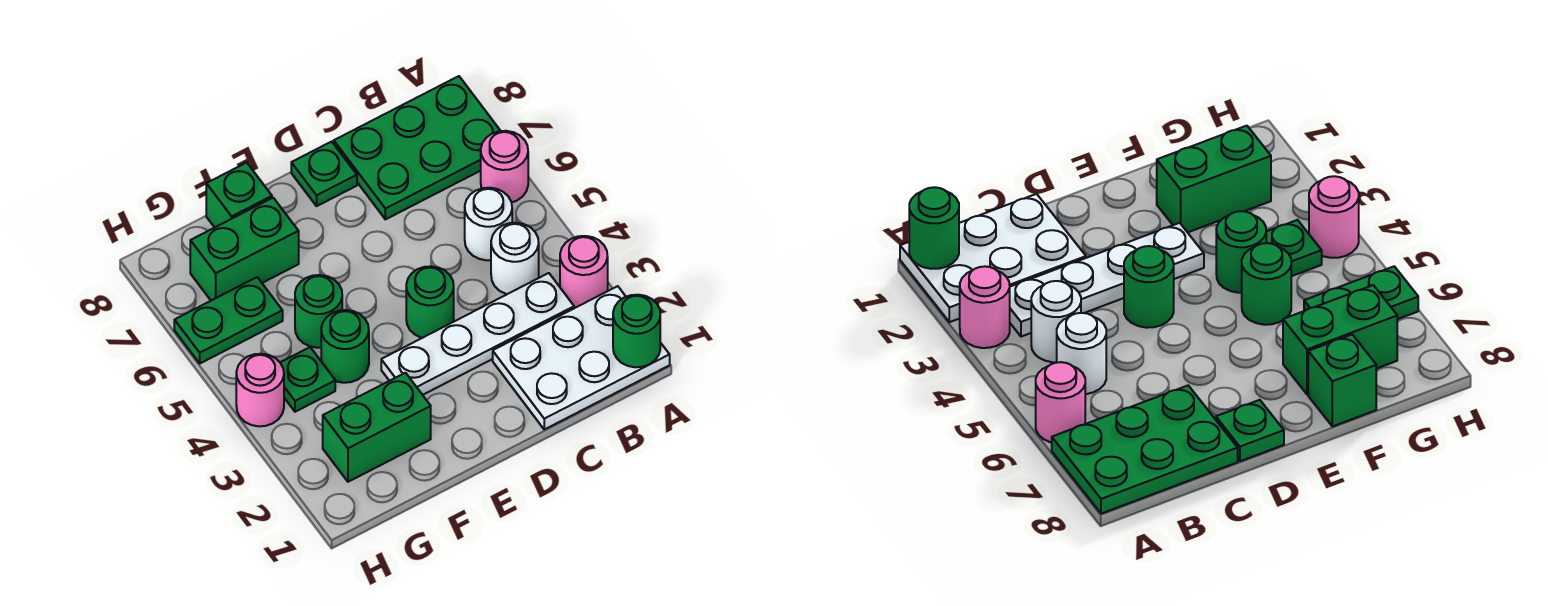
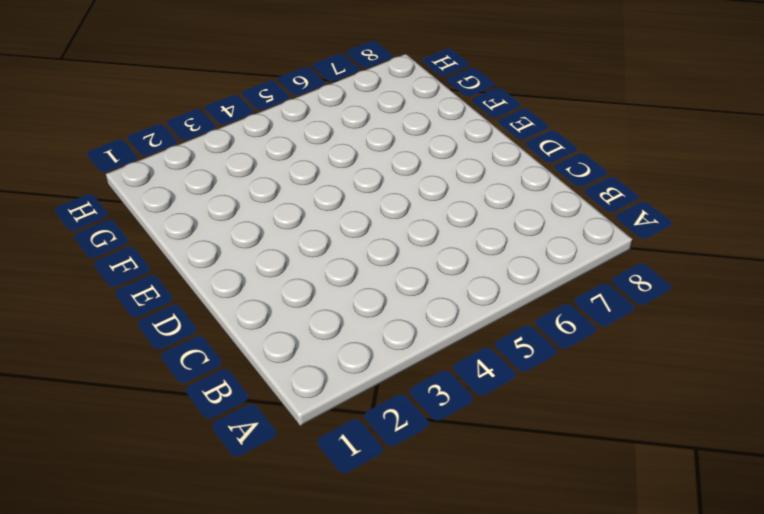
none -> white plate A1:C2 level 1
none -> pink round brick A3 level 1
none -> pink round brick A6 level 1

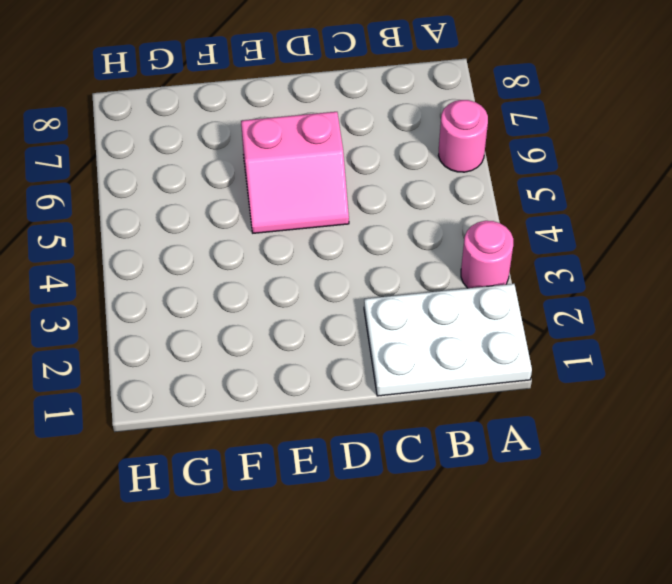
pink slope D5:E6 level 1 top 6 -> none
none -> green plate A7:C8 level 1
none -> white plate B3:E3 level 1
none -> white round brick B4 level 1

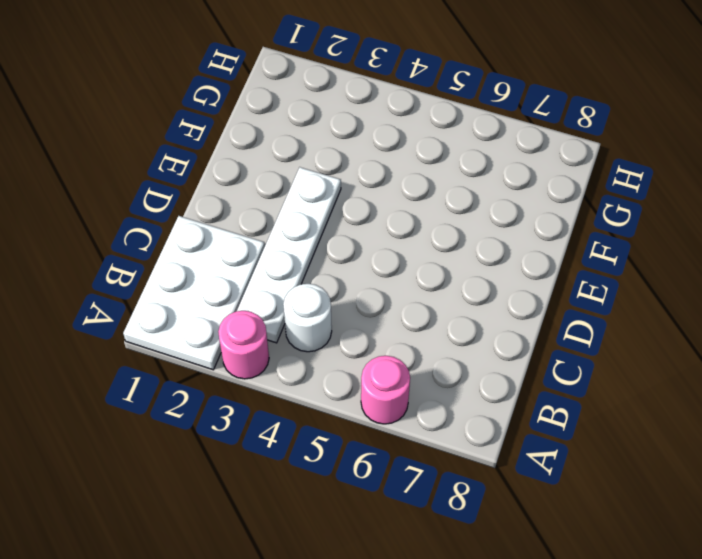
none -> green plate A7:C8 level 1
none -> white round brick B5 level 1
none -> green round brick D4 level 1

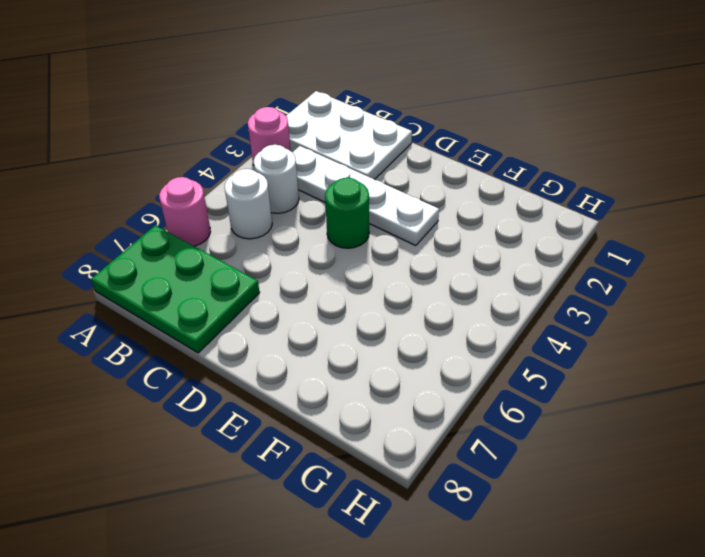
none -> green plate D8 level 1
none -> green brick F2:G2 level 1
none -> green round brick F4 level 1

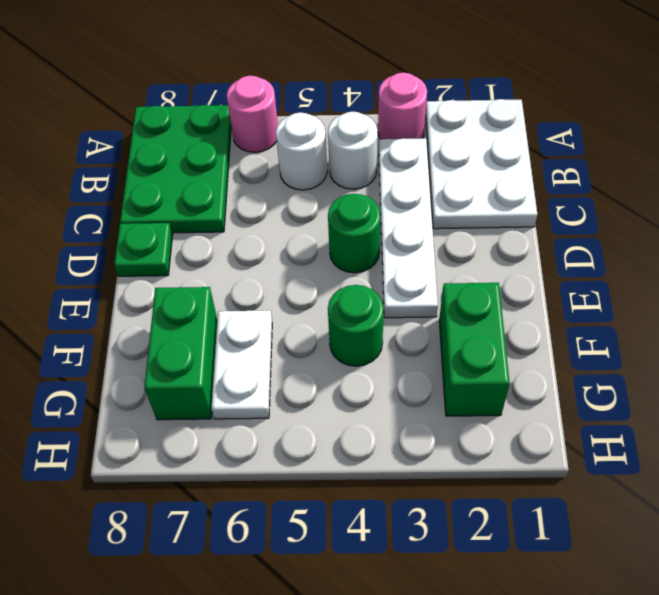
white plate F6:G6 level 1 -> green plate G6:H6 level 1
none -> green round brick F5 level 1
none -> green brick F8 level 1
none -> green plate G4 level 1

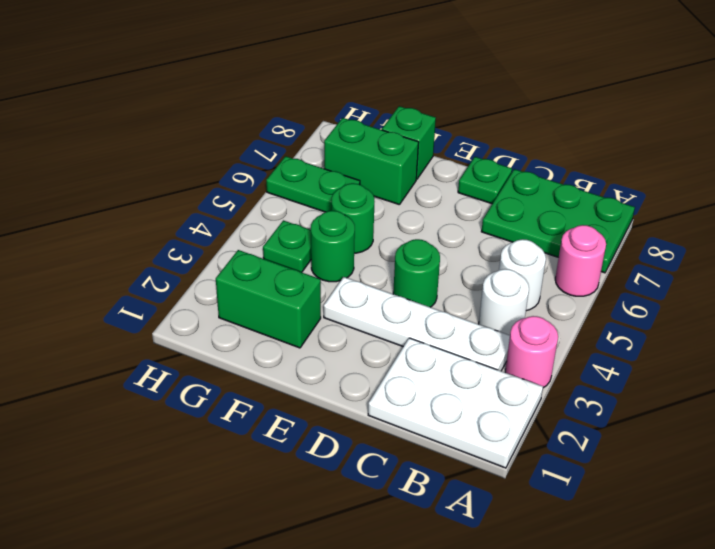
none -> pink round brick H4 level 1
none -> green round brick A1 level 2

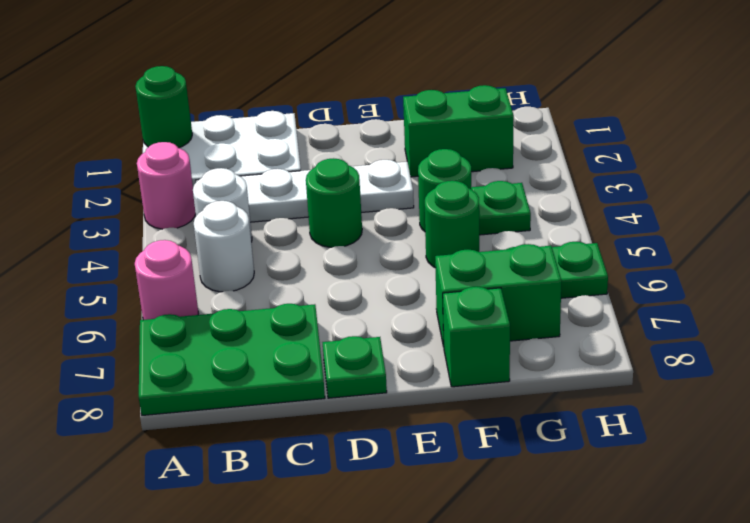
none -> pink round brick H4 level 1

